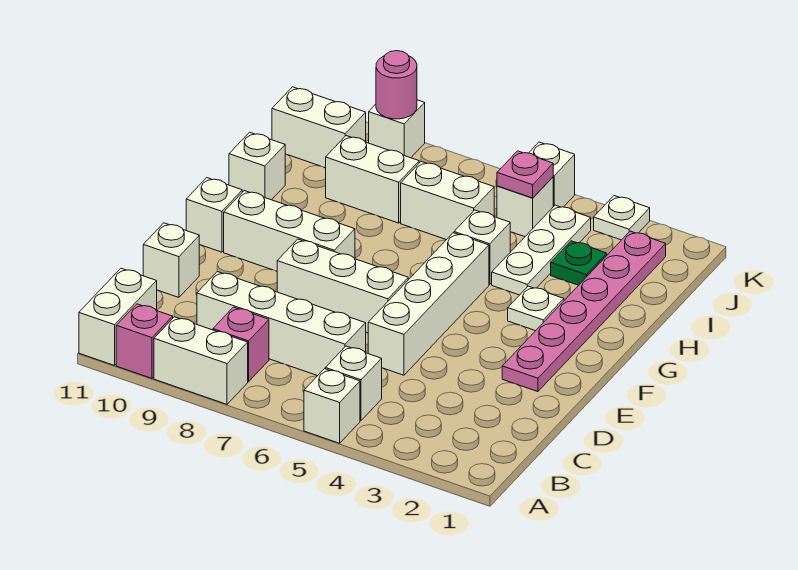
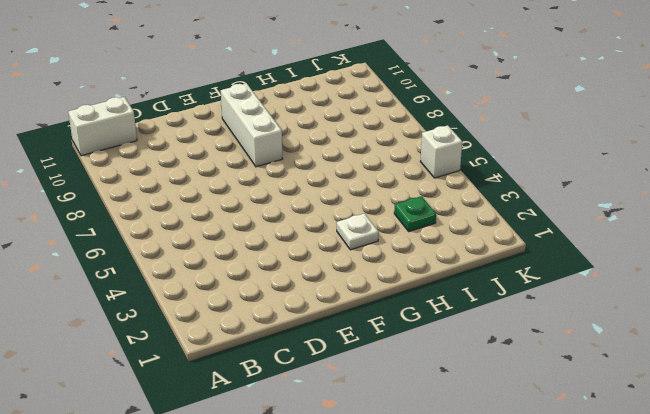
none -> white brick A5 level 1
none -> white brick A8:A9 level 1
none -> pink brick A10 level 1

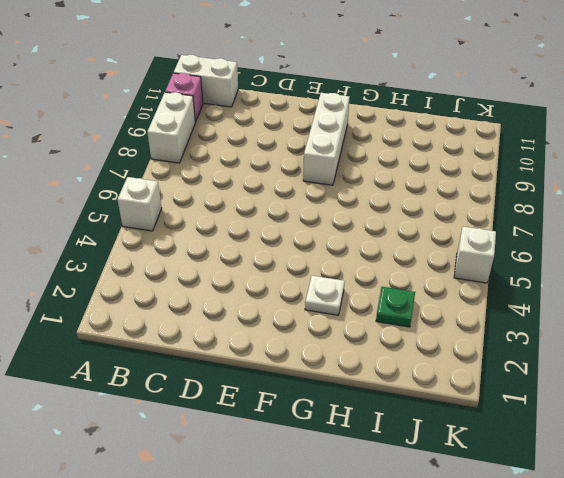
none -> white brick B5 level 1
none -> pink brick B8 level 1
none -> white brick C6:C9 level 1

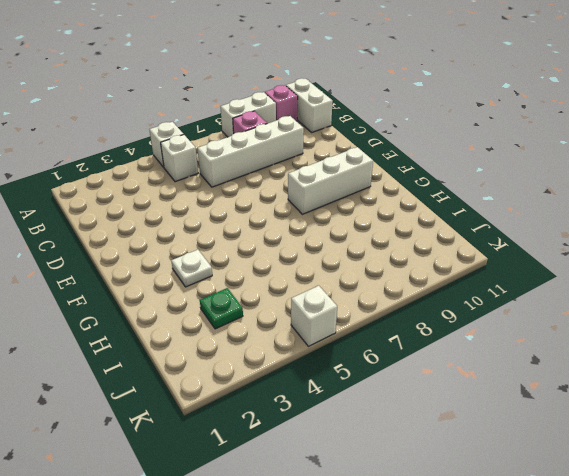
none -> white brick D5:G5 level 1
none -> white brick D11 level 1
none -> pink plate E2:J2 level 1

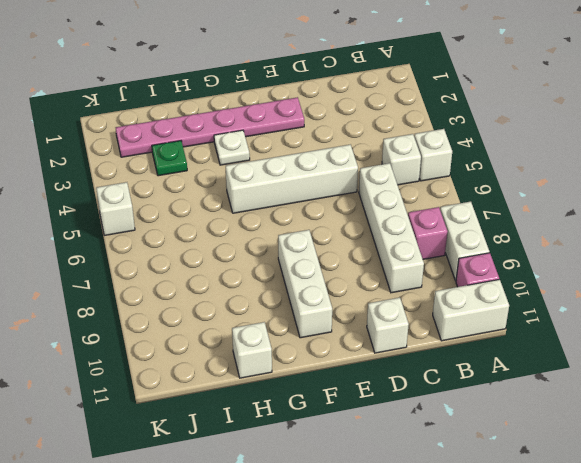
none -> white brick E6:E8 level 1
none -> white brick F11 level 1
none -> white plate H4:J4 level 1

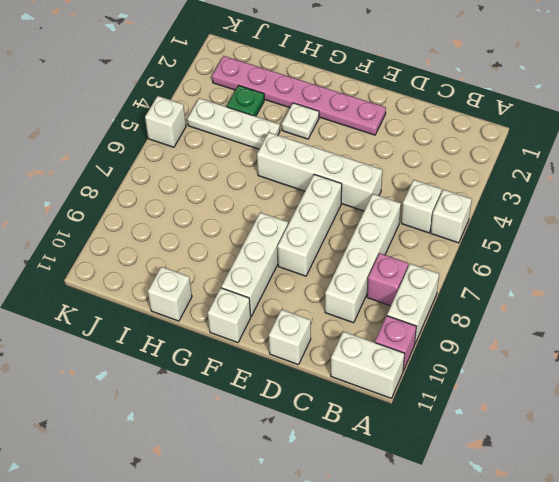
none -> white brick H5 level 1
none -> white brick I6:I7 level 1
none -> white brick I8:I9 level 1

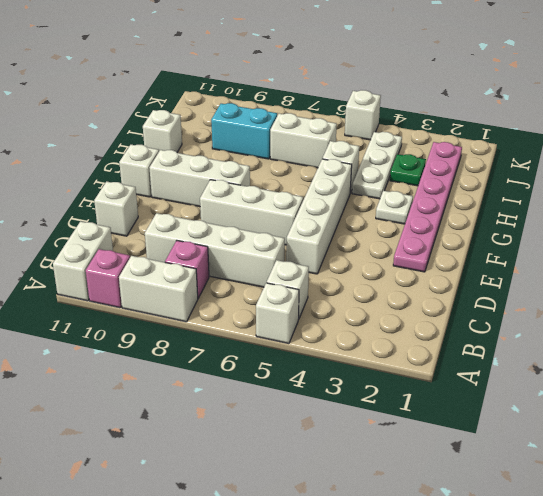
cyan brick I8:I9 level 1 -> white brick I8:I9 level 1
none -> white brick J5 level 1
none -> white brick J10:J11 level 1
none -> white plate K3 level 1

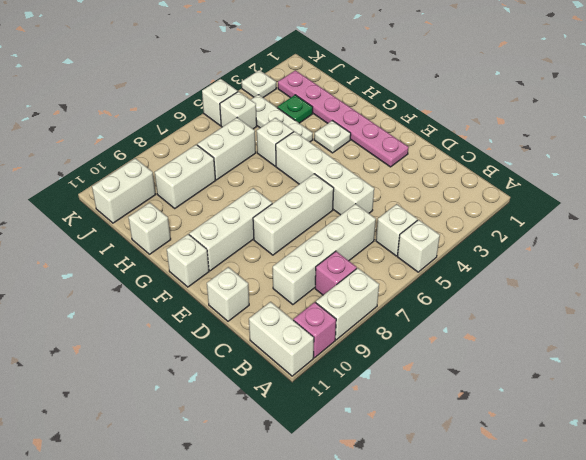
none -> white brick K9 level 1
none -> pink plate J5 level 2
none -> pink round brick K9 level 2

